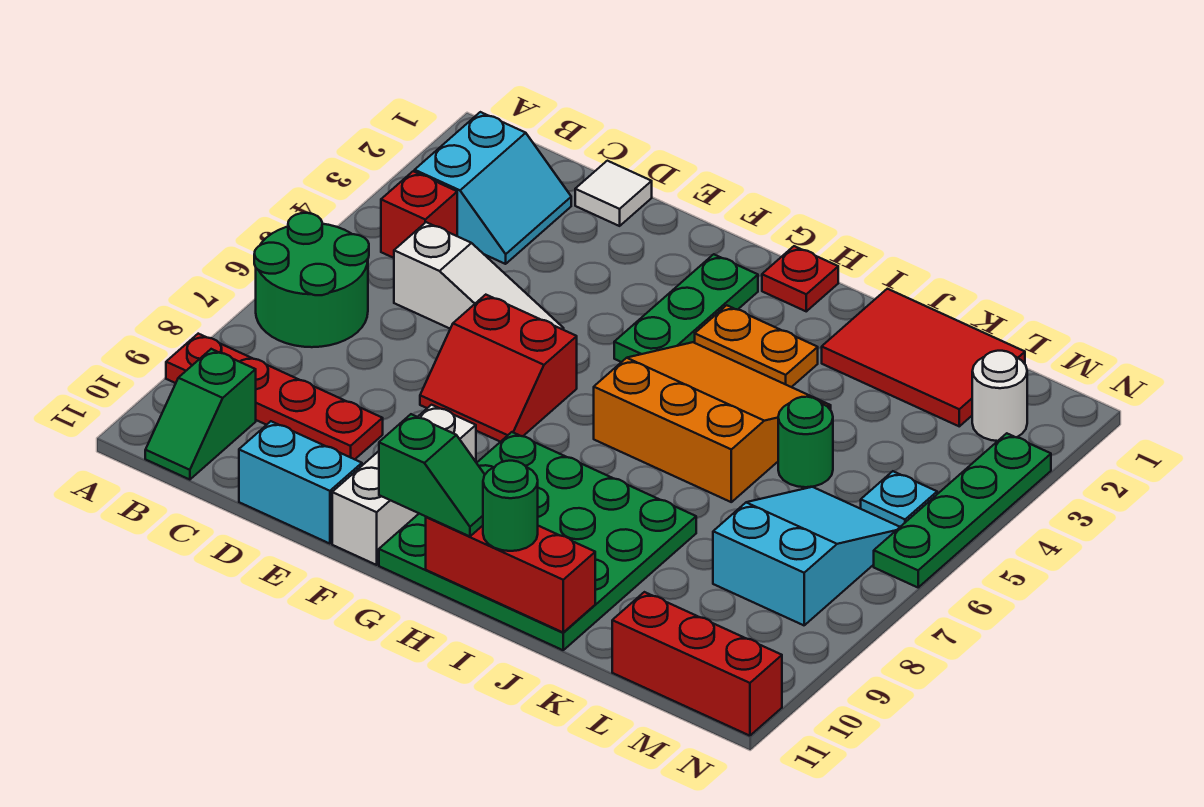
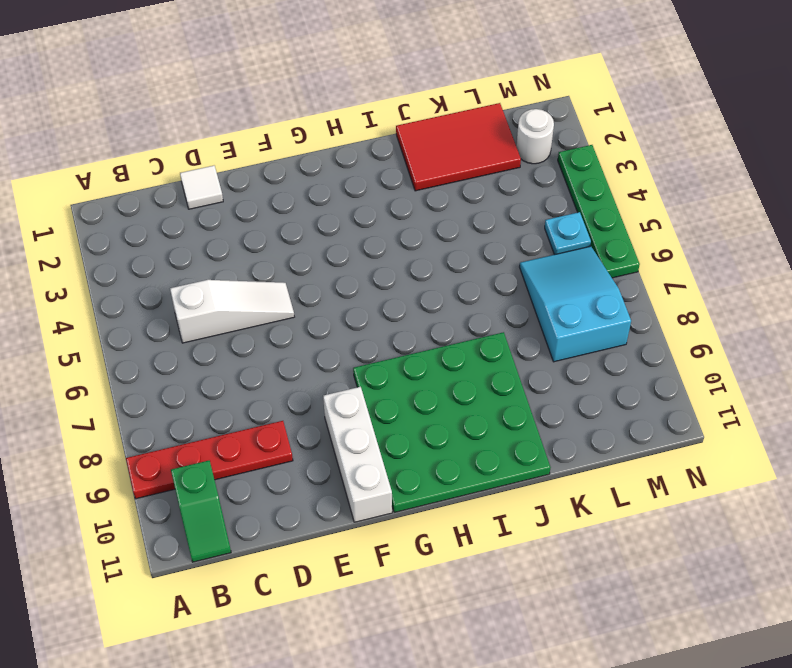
none -> green round brick A6:B7 level 1
none -> cyan slope B2:C3 level 1 top B
none -> red brick B4 level 1

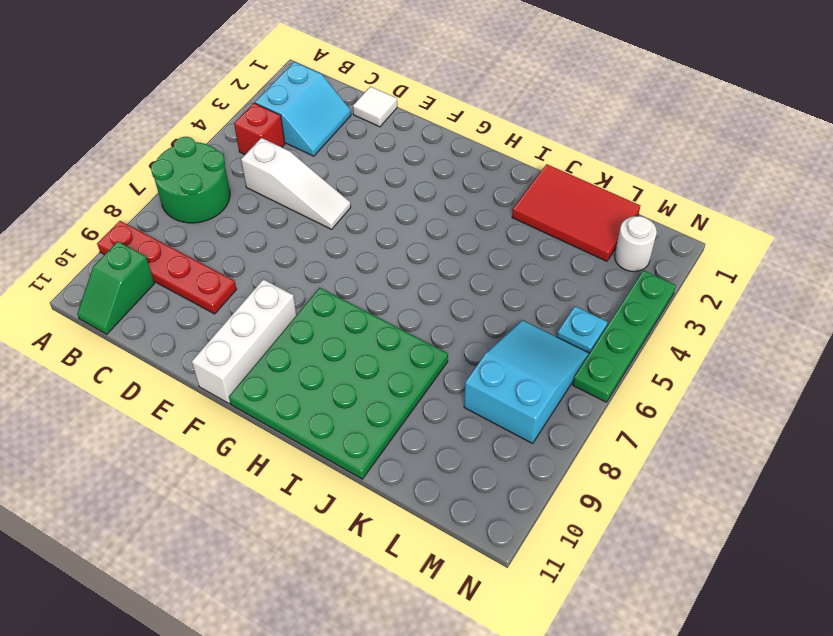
none -> cyan brick D11:E11 level 1
none -> red slope E6:F7 level 1 top 6
none -> green plate G2:G4 level 1

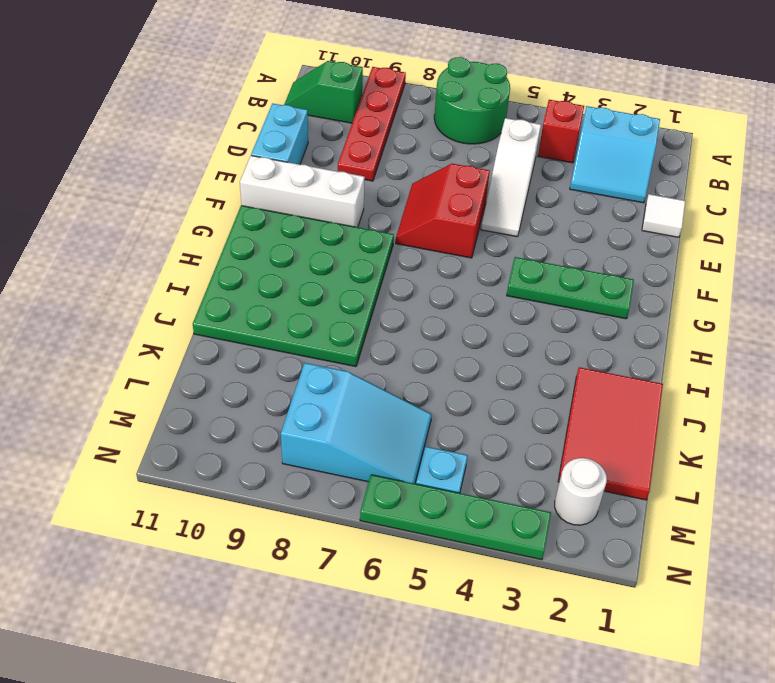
none -> red plate H1 level 1
none -> orange plate H3:I3 level 1
none -> orange slope H4:J6 level 1 top 6

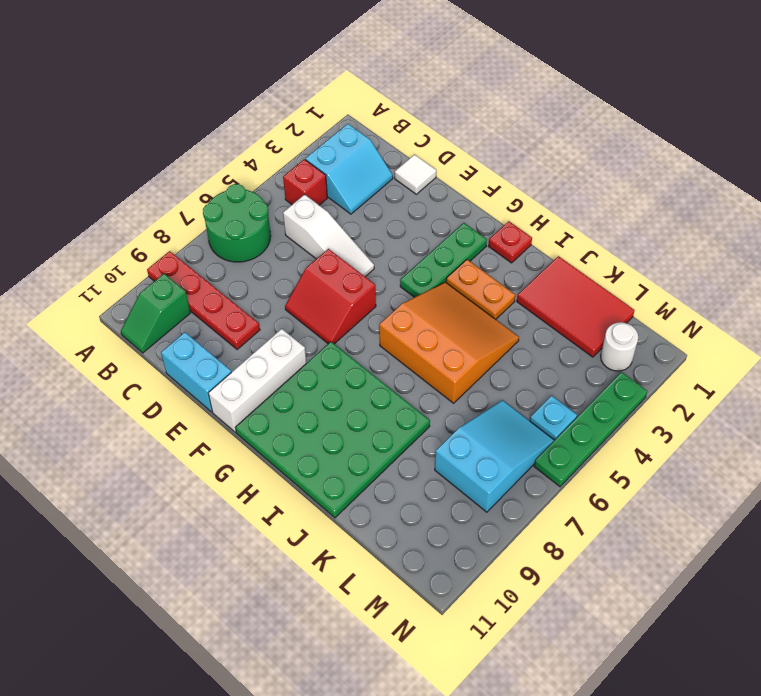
none -> green round brick K5 level 1
none -> red brick L11:N11 level 1
none -> red brick H11:J11 level 2

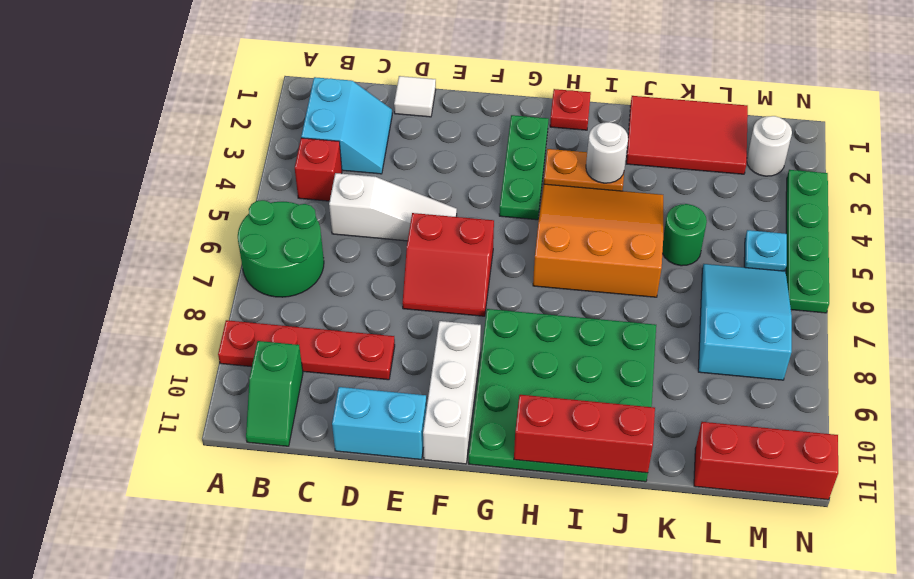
white round brick I3 level 2 -> none
none -> green slope G11:H11 level 3 top G
none -> green round brick I11 level 3

